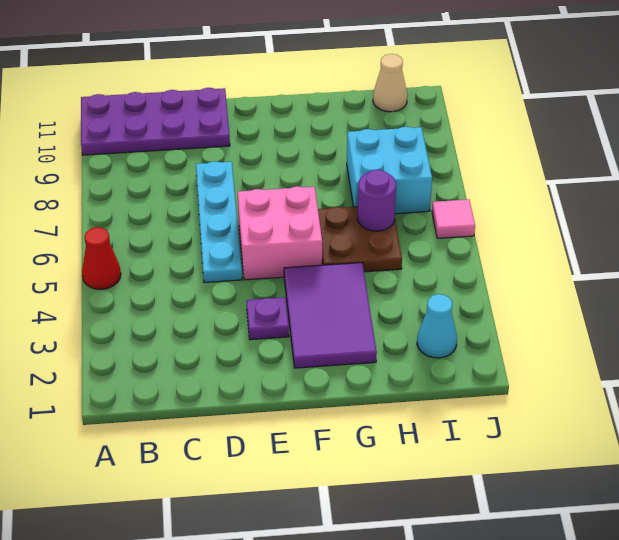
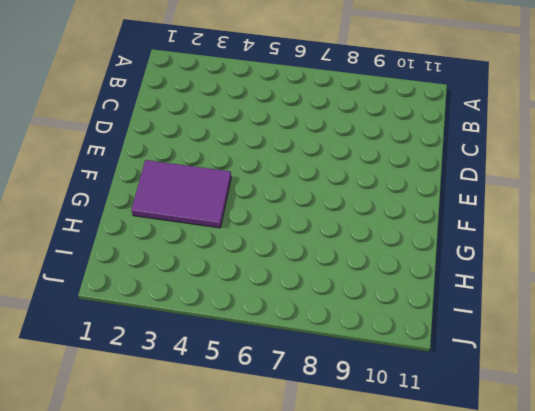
none -> red cone A5 level 1
none -> purple plate A10:D11 level 1
none -> cyan plate D5:D8 level 1

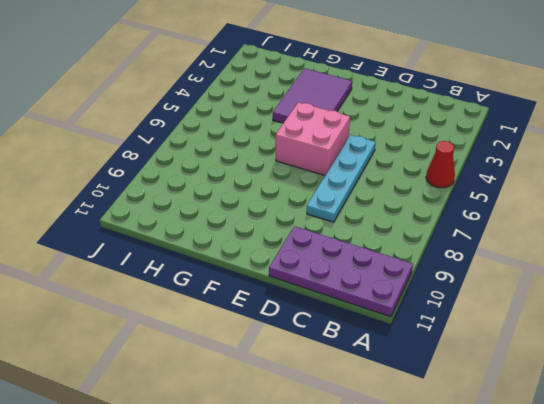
none -> purple plate E3 level 1
none -> brown plate G5:H6 level 1
none -> cyan brick H7:I8 level 1

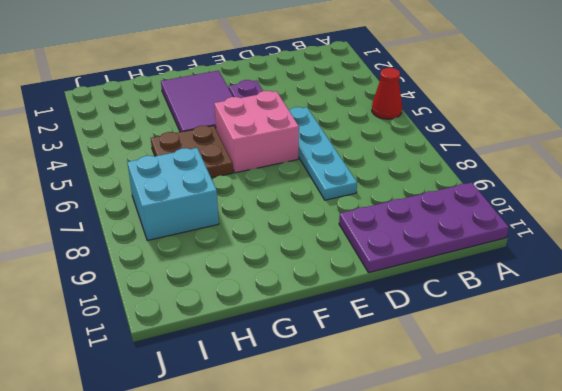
none -> cyan cone I2 level 1
none -> tan cone I11 level 1
none -> pink tile J6 level 1

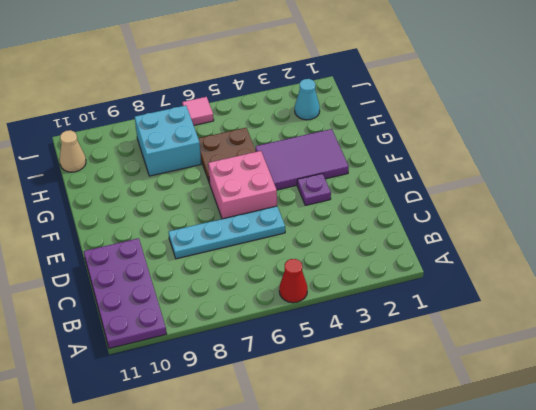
none -> purple round brick H6 level 2

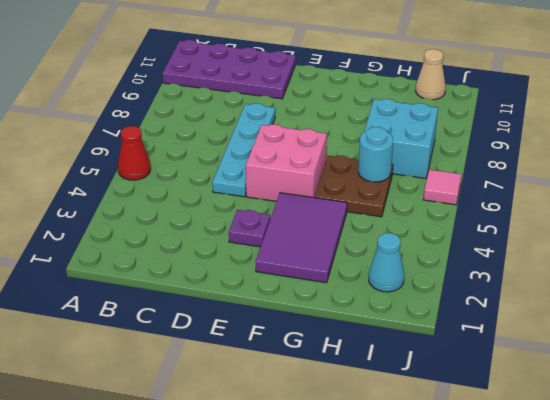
cyan round brick H6 level 2 -> purple round brick H6 level 2

